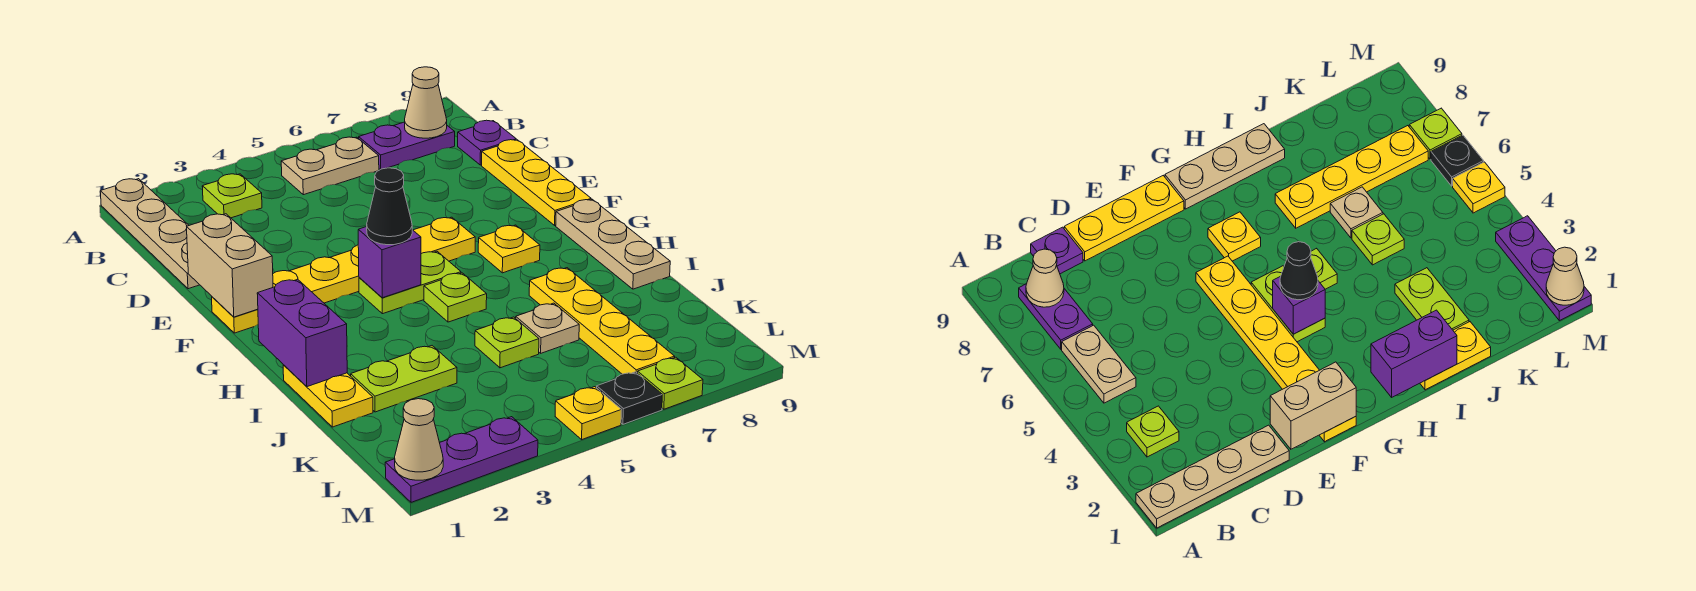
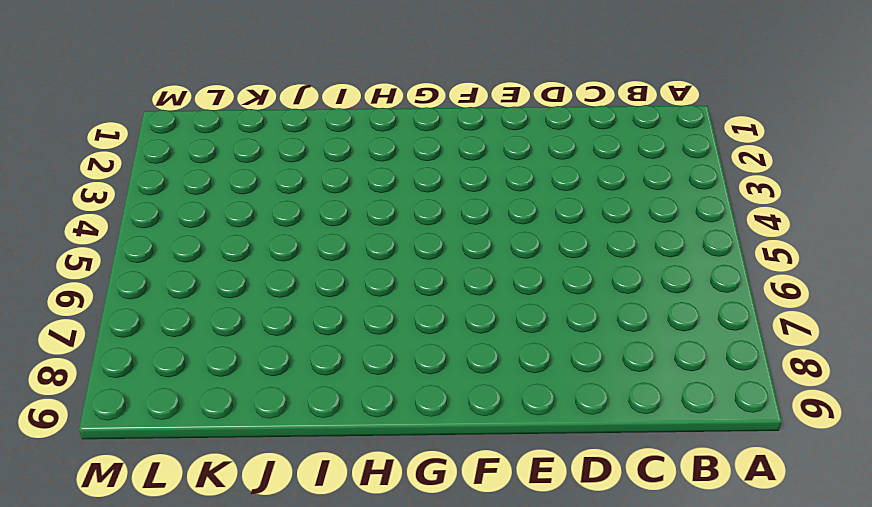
none -> tan plate A1:D1 level 1
none -> lime plate B3 level 1
none -> tan plate B5:B6 level 1

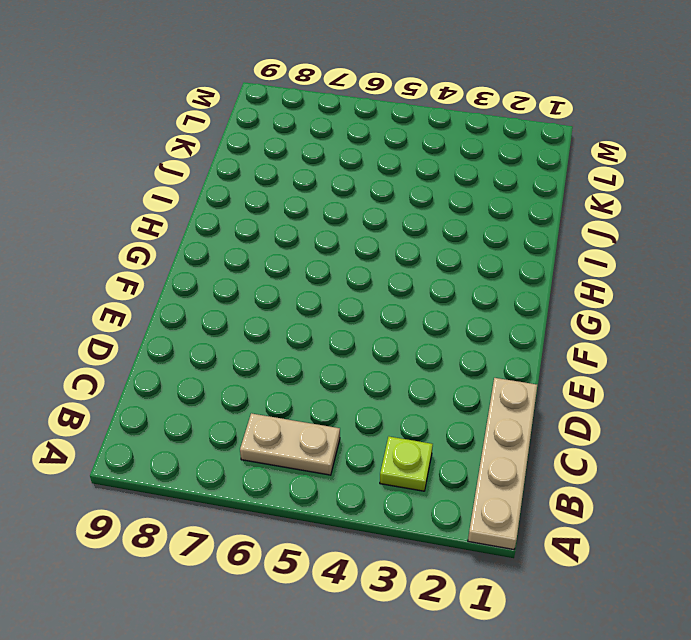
none -> purple plate B7:B8 level 1
none -> purple plate C9 level 1
none -> yellow plate D9:F9 level 1

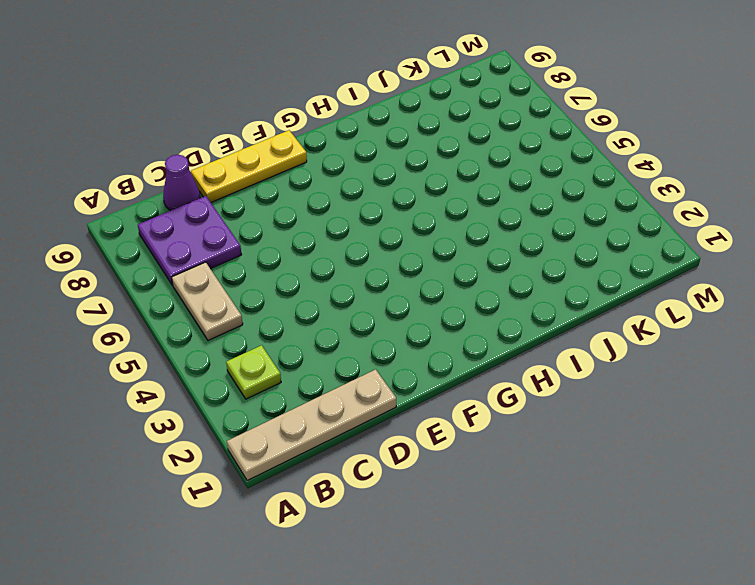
purple plate B7:C8 level 1 -> purple plate B7:B8 level 1
purple cone C9 level 1 -> purple plate C9 level 1
none -> yellow plate F1:F6 level 1
none -> lime plate G4:G5 level 1
none -> yellow plate G7 level 1

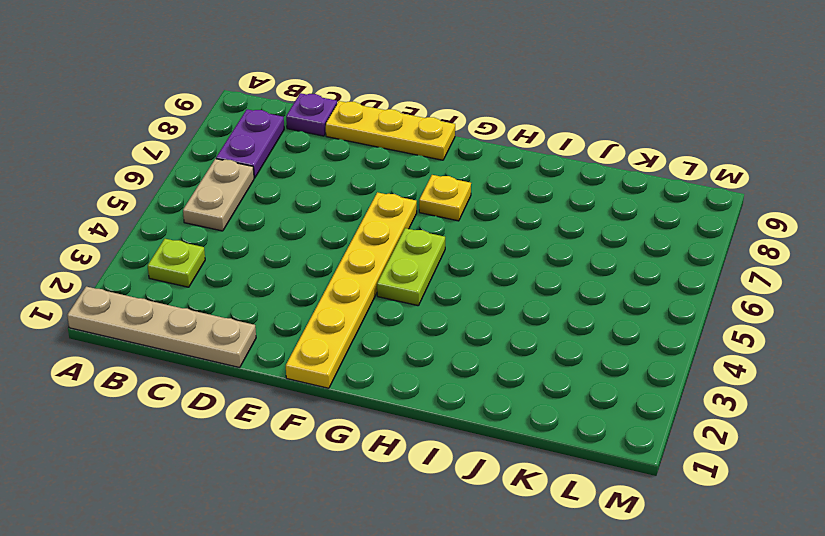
none -> tan plate G9:I9 level 1
none -> lime plate H5 level 1
none -> yellow plate I1:J1 level 1

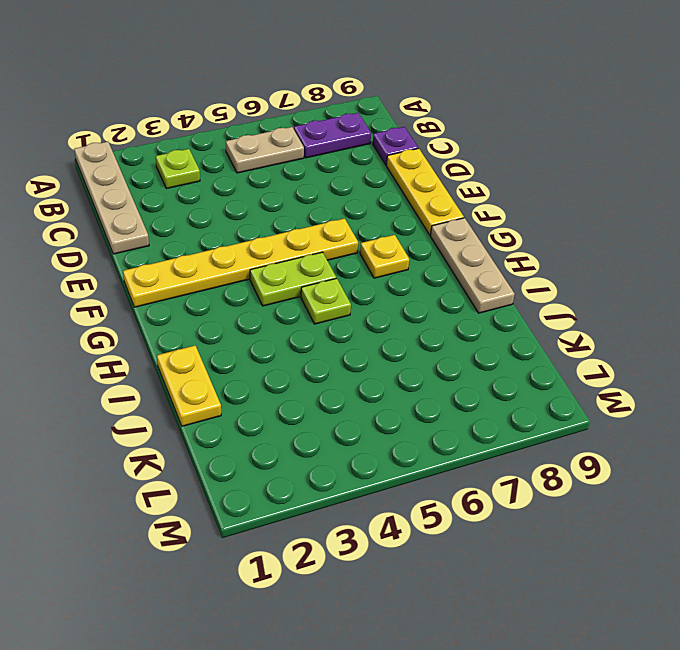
none -> yellow plate I7:L7 level 1
none -> lime plate J2:J3 level 1
none -> lime plate J5 level 1

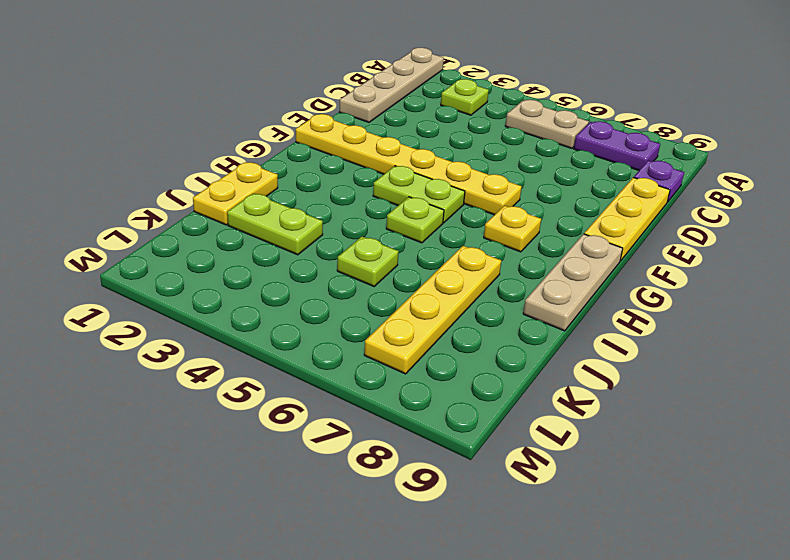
none -> tan plate J6 level 1
none -> purple plate M1:M3 level 1
none -> yellow plate M5 level 1

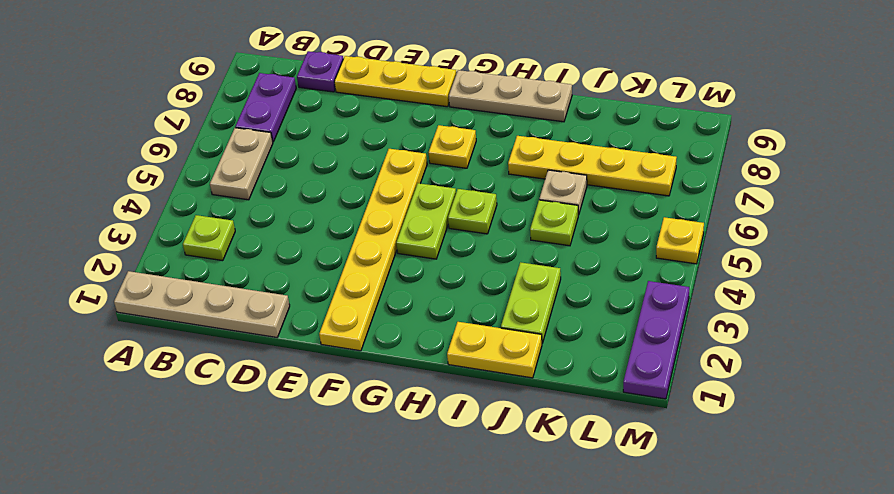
none -> black plate M6 level 1
none -> lime plate M7 level 1
none -> tan cone B8 level 2

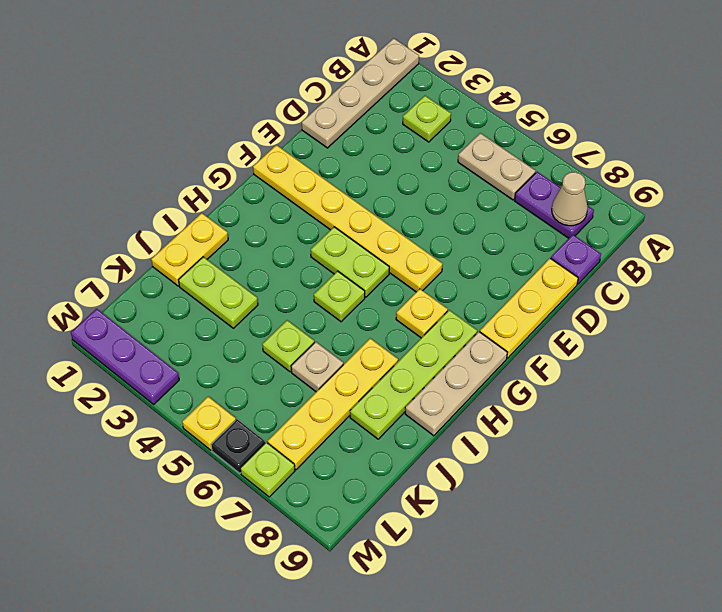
lime plate G8:J8 level 1 -> none
none -> tan brick E1:F1 level 2
none -> purple brick G4 level 2
none -> purple brick H1:I1 level 2

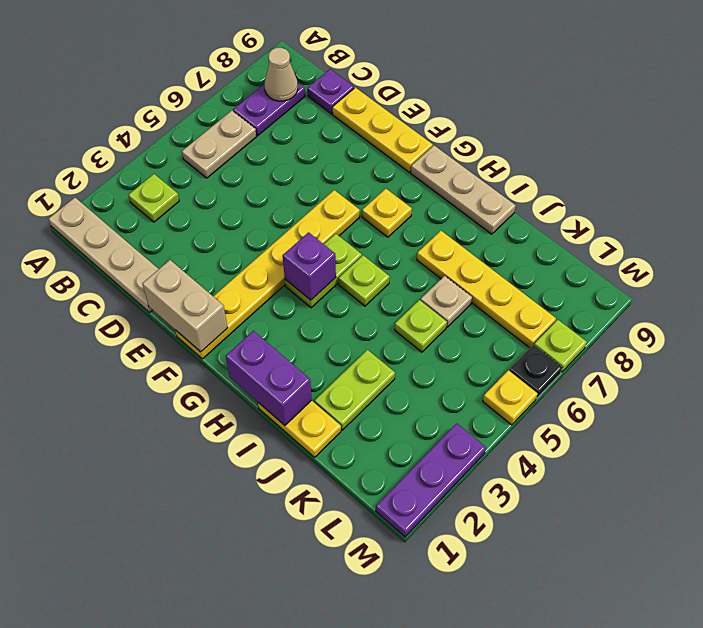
none -> tan cone M1 level 2
none -> black cone G4 level 3

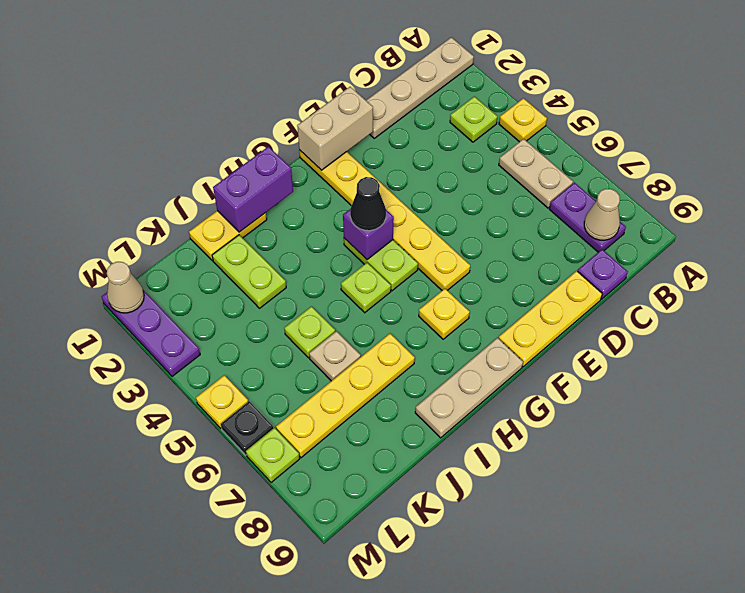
yellow plate A4 level 1 -> none

